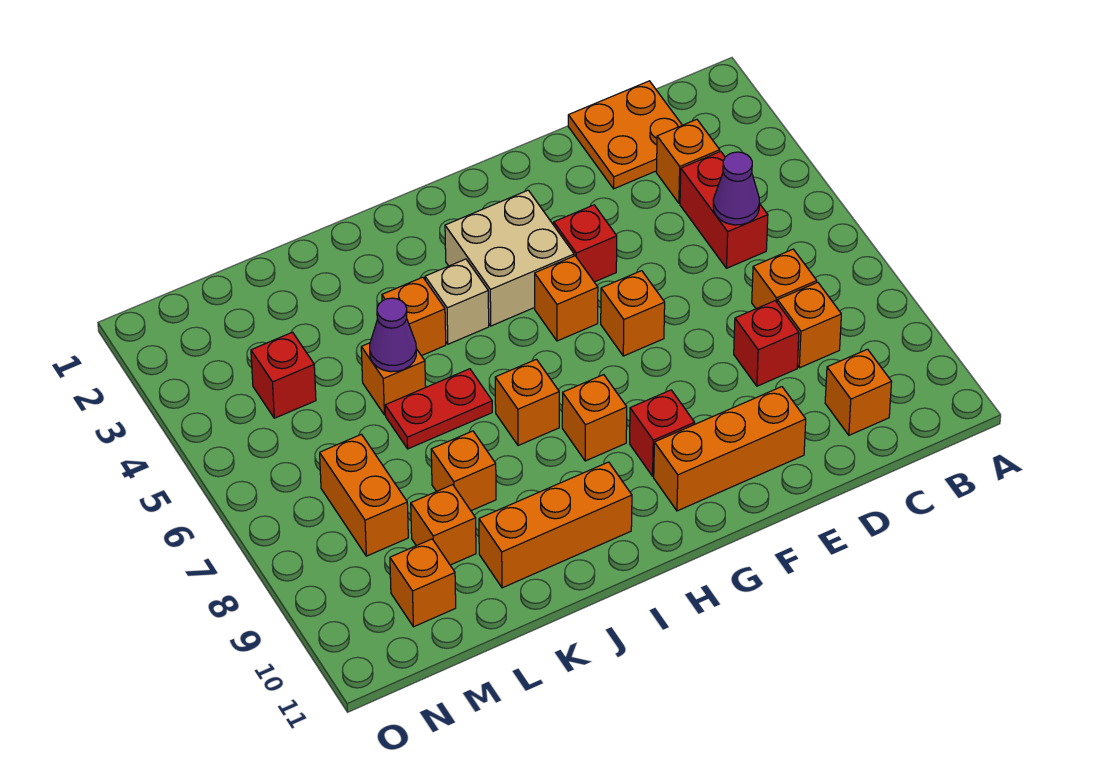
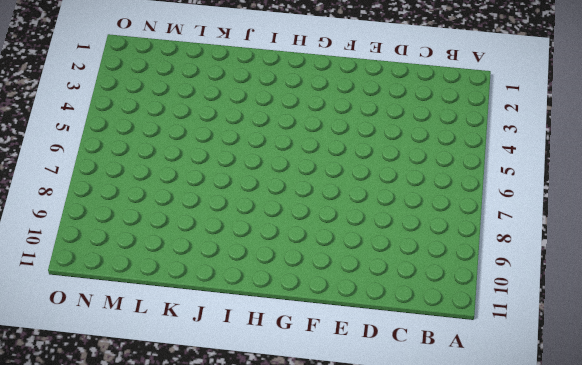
none -> orange plate C1:D2 level 1
none -> orange brick C3 level 1
none -> red brick C4:C5 level 1

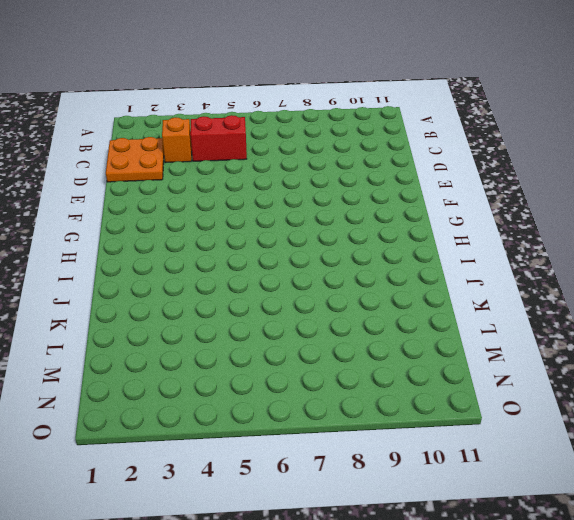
none -> orange brick C7 level 1
none -> orange brick C8 level 1
none -> orange brick C10 level 1

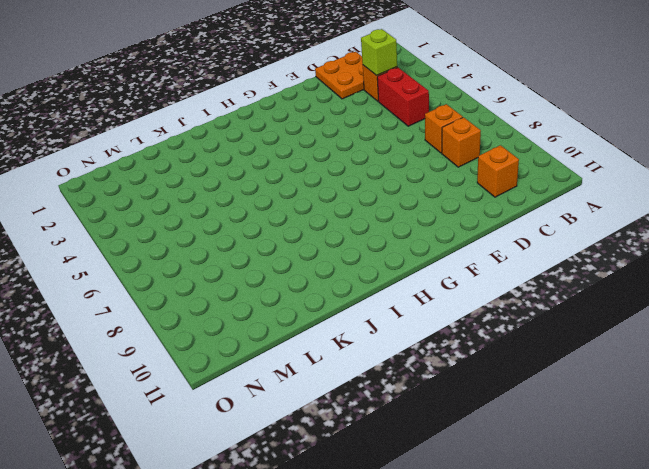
lime brick C3 level 2 -> none
none -> red brick D8 level 1
none -> orange brick E10:G10 level 1
none -> red brick F4 level 1

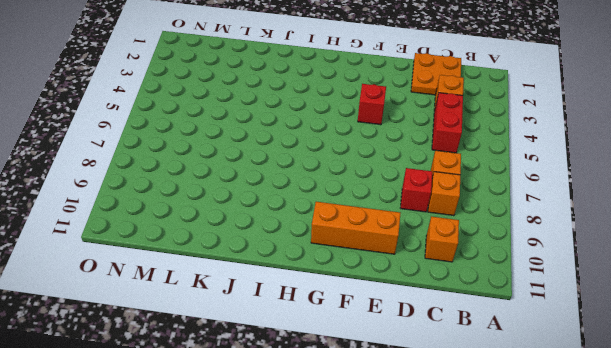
none -> orange brick F6 level 1
none -> tan brick G3:H4 level 1
none -> orange brick G5 level 1

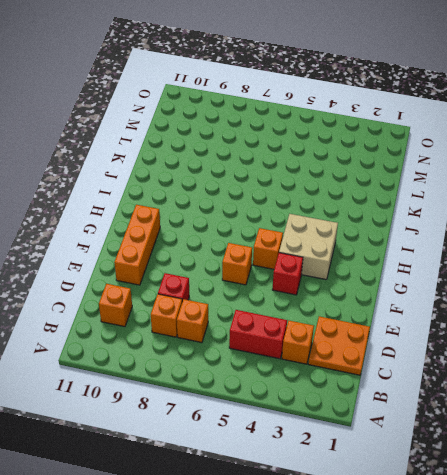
none -> red brick G9 level 1
none -> orange brick H8 level 1
none -> tan brick I4 level 1

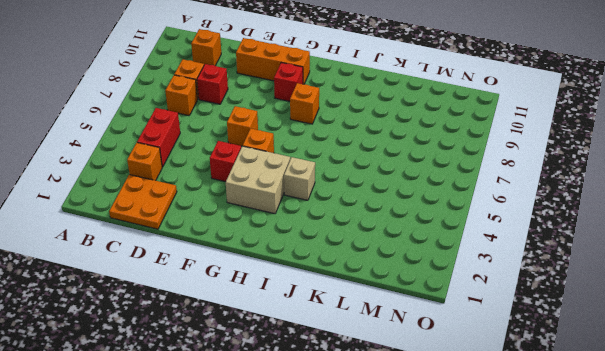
none -> orange brick I7 level 1
none -> orange brick I10:K10 level 1
none -> orange brick J4 level 1

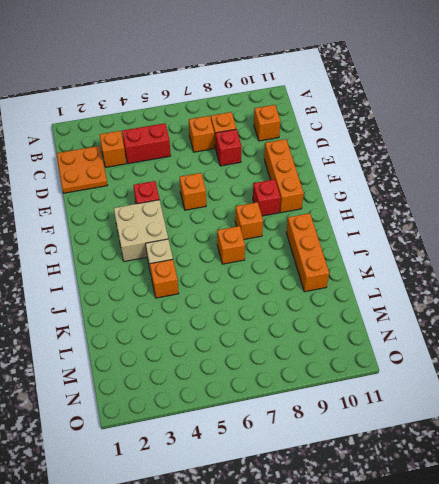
none -> orange brick G5 level 1
none -> red plate J6:K6 level 1
none -> orange brick K5 level 1

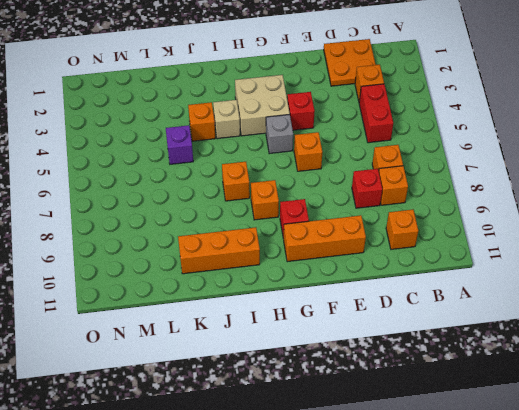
grey brick G5 level 1 -> orange brick G5 level 1
purple brick K5 level 1 -> orange brick K5 level 1
none -> red plate J6:K6 level 1
none -> orange brick K8 level 1
none -> orange brick L9 level 1

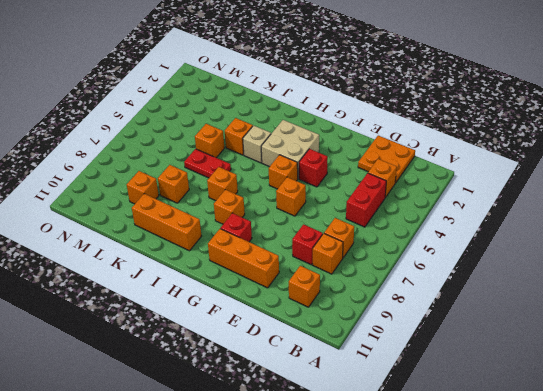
none -> red brick M4 level 1
none -> orange brick M7:M8 level 1
none -> orange brick M10 level 1

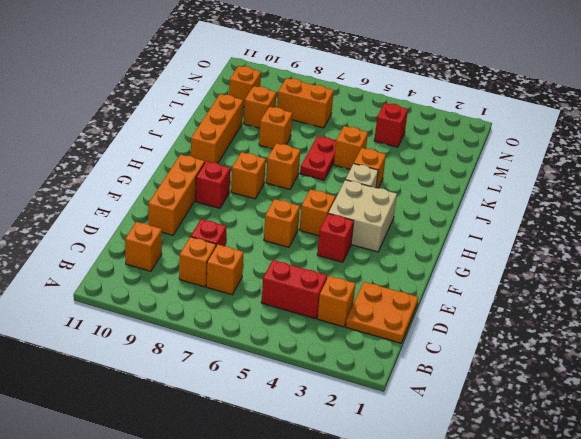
none -> purple cone C5 level 2
none -> purple cone K5 level 2

